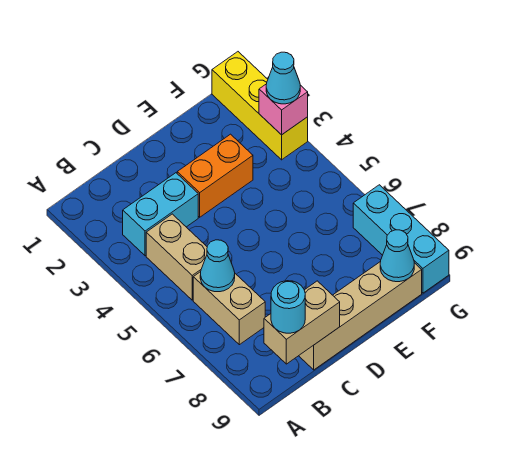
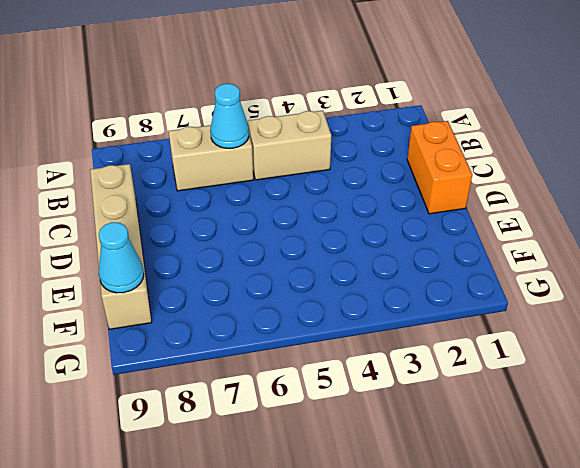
orange brick C1:D1 level 1 -> orange brick D3:E3 level 1
none -> cyan brick B3:C3 level 1
none -> yellow brick G1:G3 level 1
none -> cyan brick G7:G9 level 1

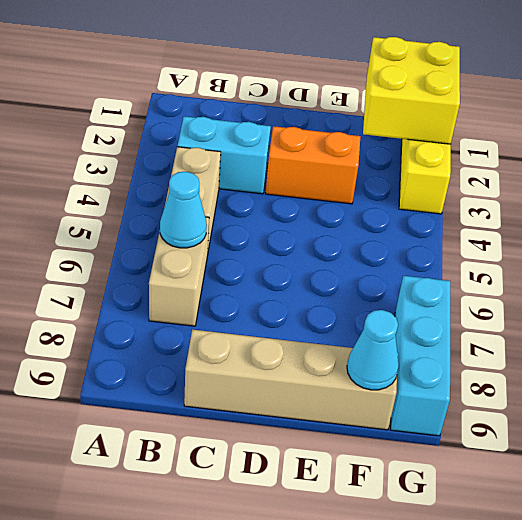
yellow brick F1:G2 level 2 -> none
none -> tan brick B9:C9 level 2
none -> pink brick G3 level 2
none -> cyan round brick B9 level 3

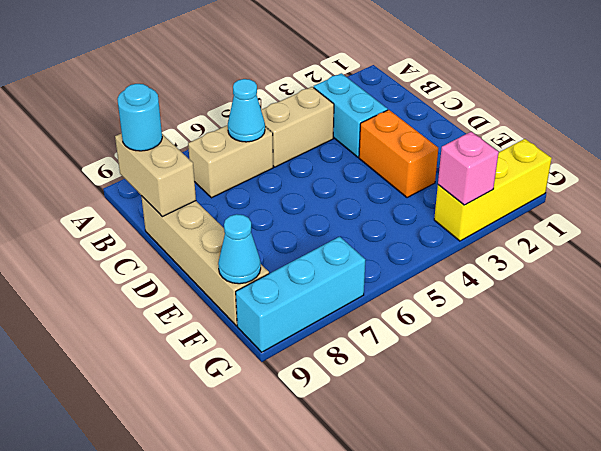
none -> cyan cone G3 level 3

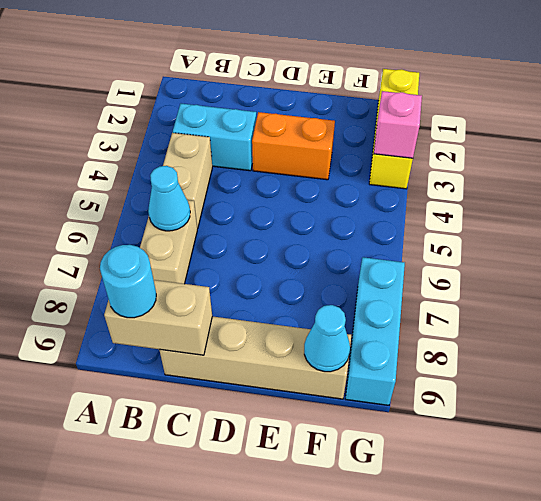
none -> cyan cone G3 level 3

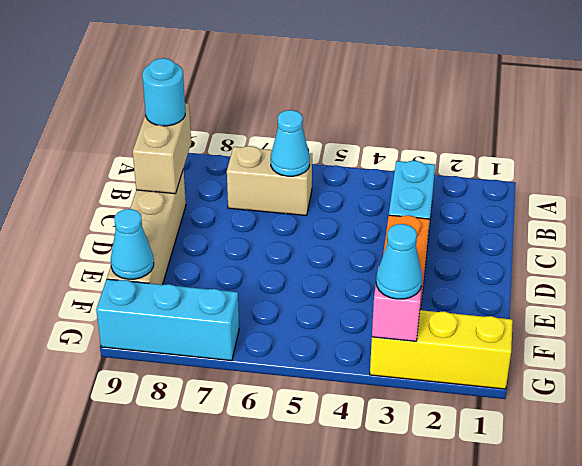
none -> tan brick B4:B5 level 1

